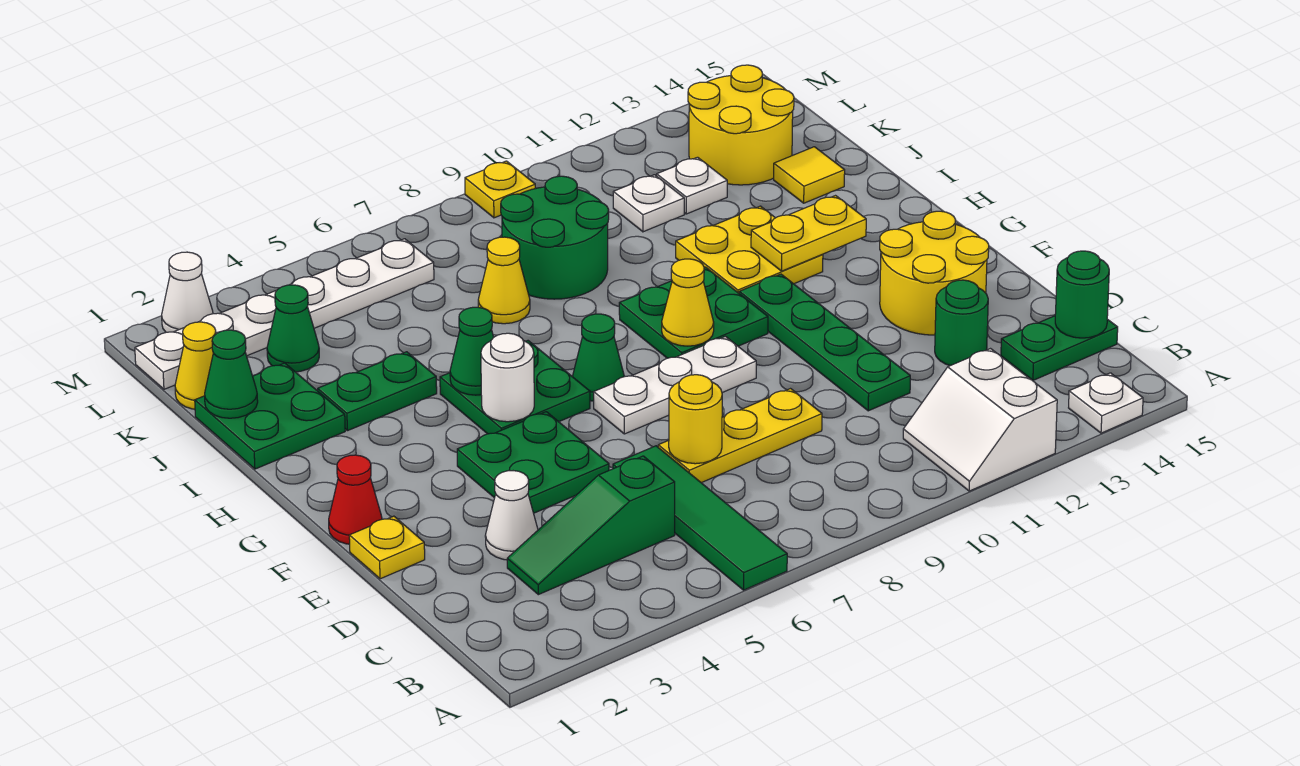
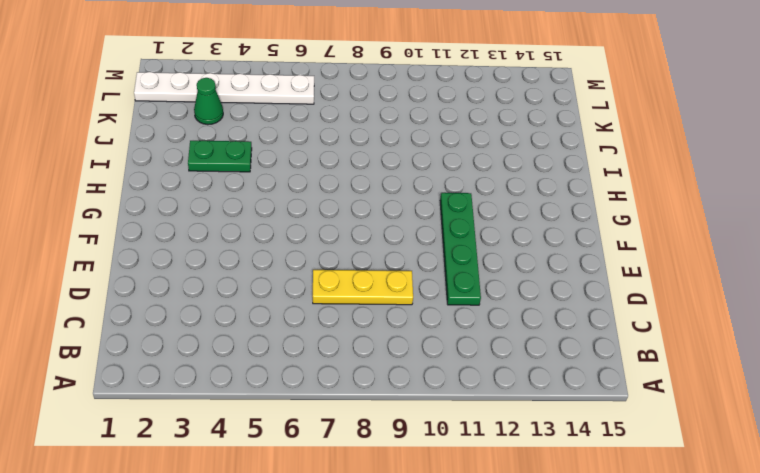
none -> green tile A6:D6 level 1
none -> white slope A11:B12 level 1 top 12
none -> white plate A14 level 1
none -> green slope C3:C5 level 1 top 5

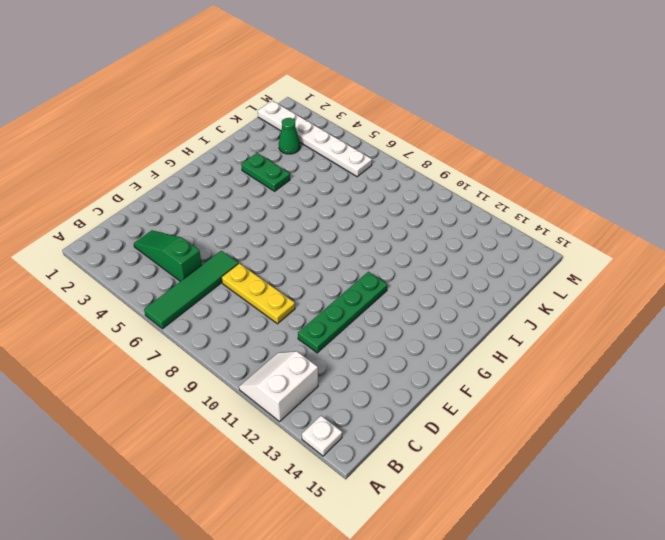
none -> green plate C14:C15 level 1
none -> white cone D3 level 1
none -> green round brick D13 level 1
none -> yellow plate E1 level 1

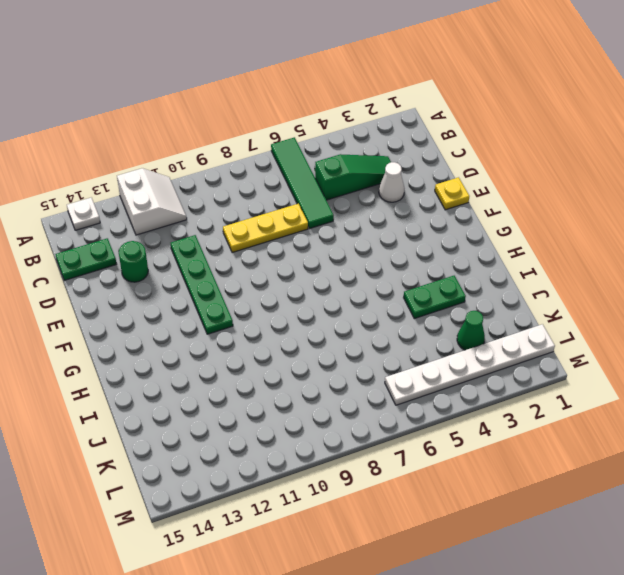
none -> green plate E4:F5 level 1
none -> yellow round brick E13:F14 level 1
none -> red cone F1 level 1
none -> white plate F7:F9 level 1

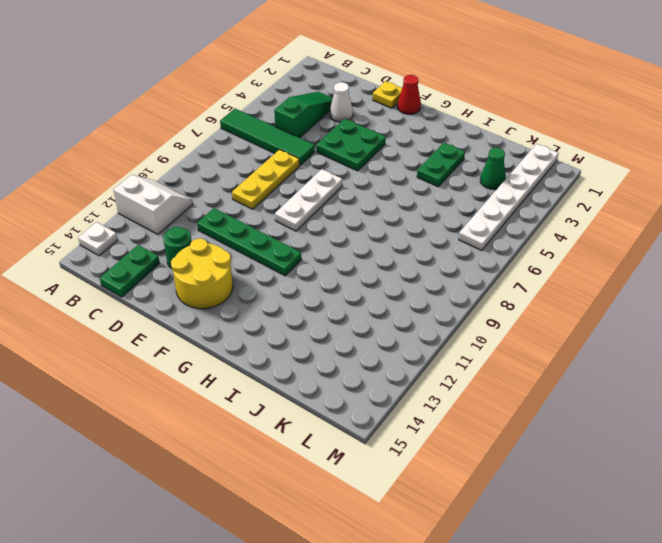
none -> green plate G5:H6 level 1
none -> green cone G7 level 1
none -> green plate G9:H10 level 1
none -> yellow plate H11:I12 level 1

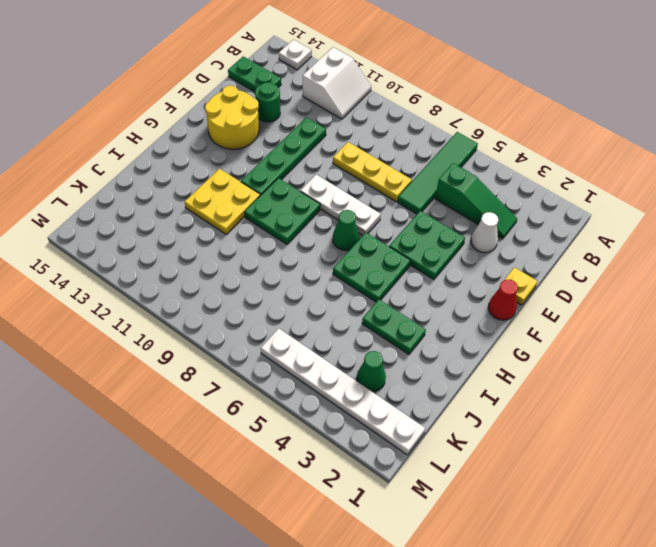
none -> green plate I1:J2 level 1
none -> yellow cone J7 level 1
none -> green round brick J8:K9 level 1
none -> yellow tile J14 level 1

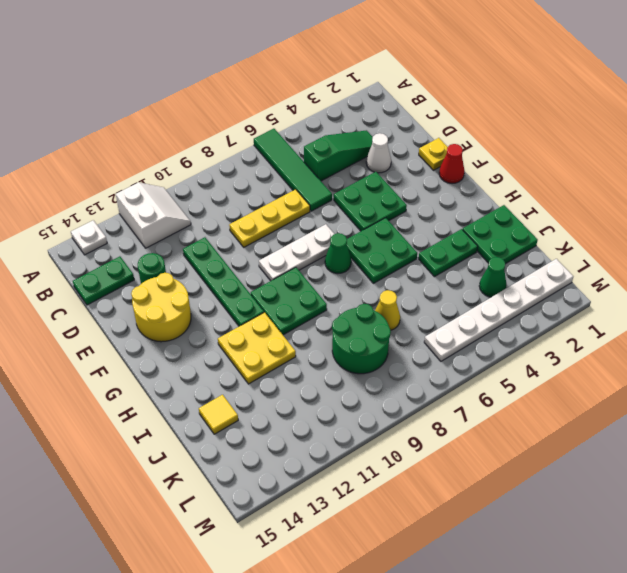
none -> yellow cone K1 level 1
none -> white plate K11 level 1
none -> white plate K12 level 1
none -> yellow round brick K13:L14 level 1

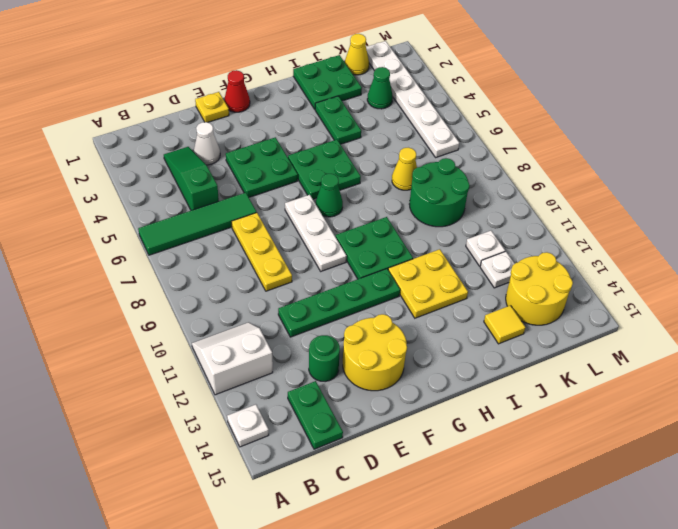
none -> white cone M2 level 1
none -> yellow plate M9 level 1
none -> green round brick C15 level 2
none -> yellow round brick D7 level 2

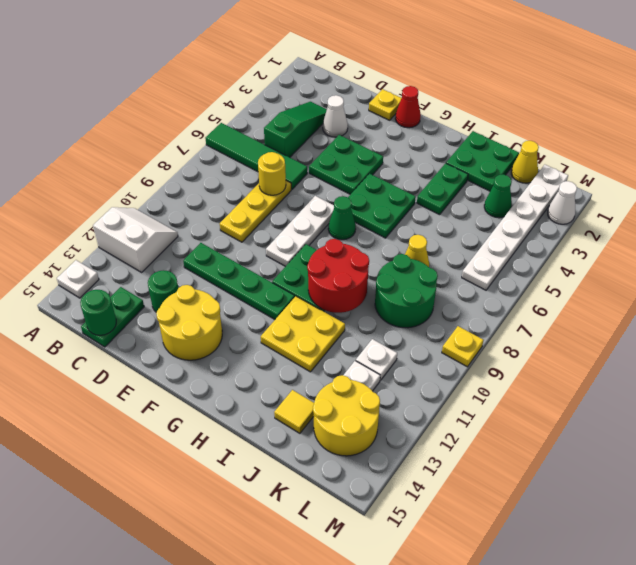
red round brick H9:I10 level 2 -> none
none -> white round brick G5 level 2
none -> yellow cone G9 level 2
none -> green cone H5 level 2
none -> yellow plate H12:H13 level 2

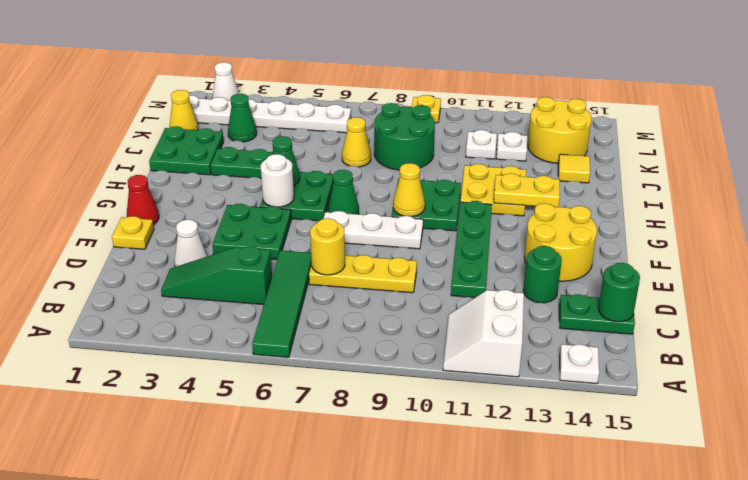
none -> green cone J1 level 2

